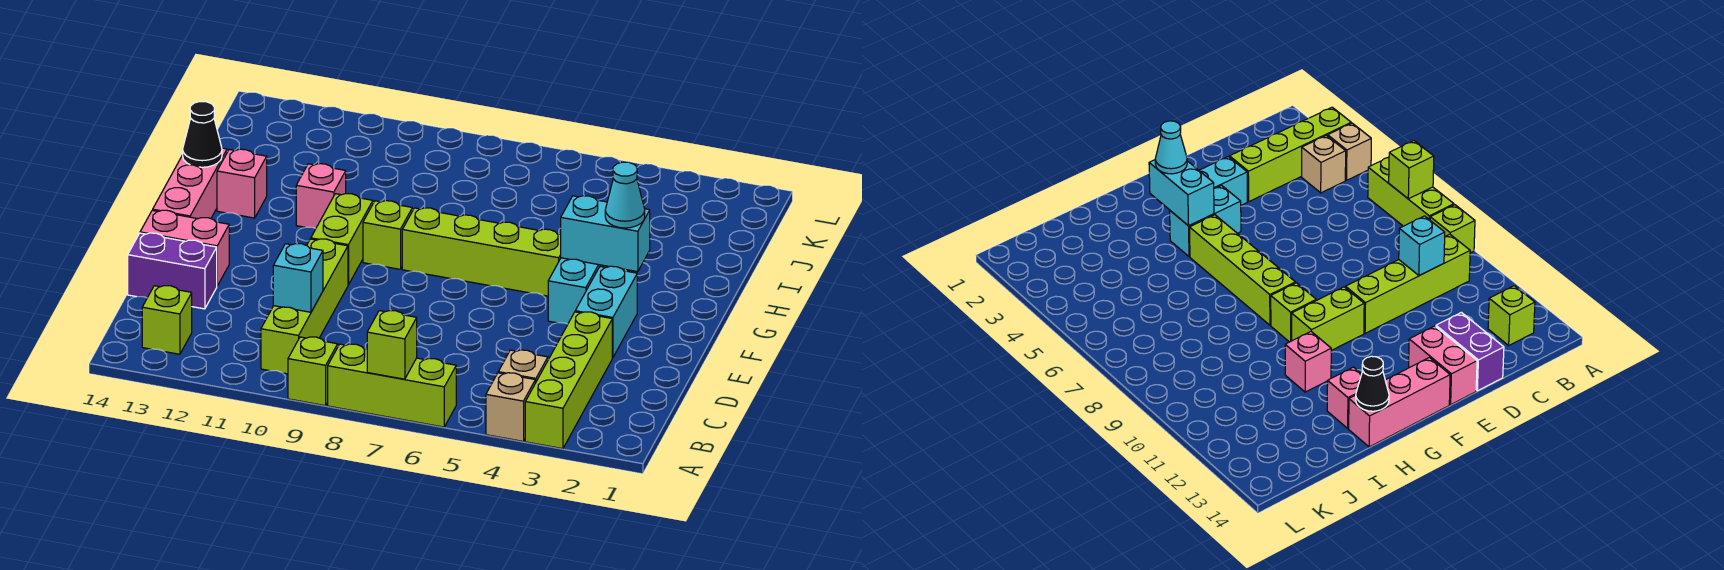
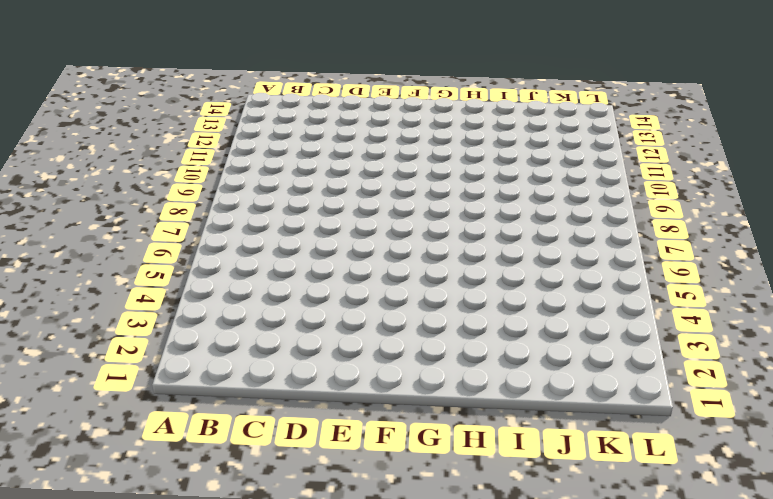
none -> lime brick A3:D3 level 1
none -> tan brick A4 level 1
none -> lime brick A6:A8 level 1

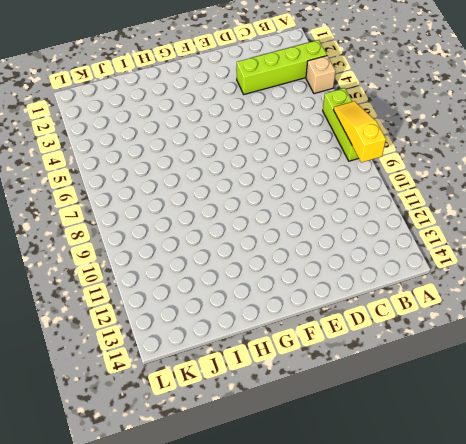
yellow slope A7:A9 level 2 top 9 -> lime brick A7 level 2
none -> lime brick A9 level 1
none -> tan brick B4 level 1
none -> lime brick B10:E10 level 1

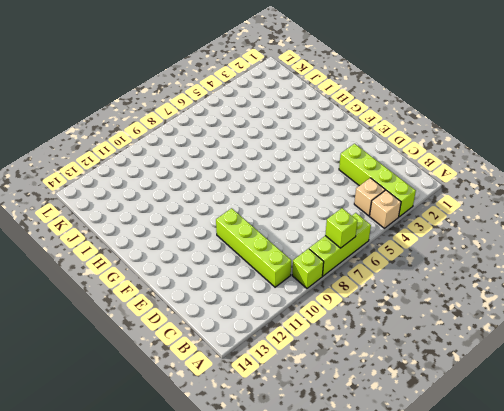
none -> lime brick B13 level 1
none -> purple brick D13:D14 level 1
none -> cyan brick E3:F3 level 1

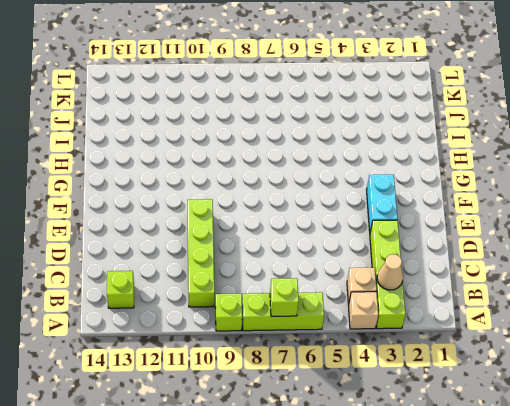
tan cone B3 level 2 -> none
none -> purple brick D13:D14 level 1
none -> pink brick E13:E14 level 1
none -> cyan brick F4:G4 level 1

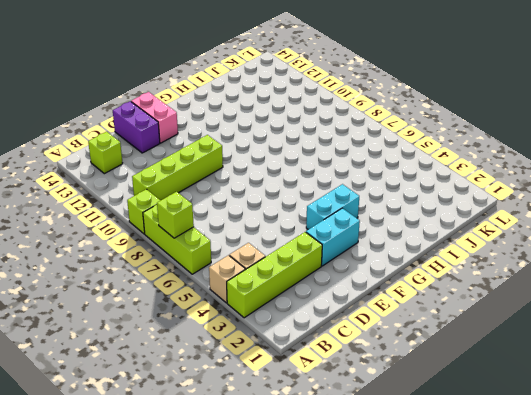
none -> lime brick F10:G10 level 1
none -> pink brick F14:H14 level 1
none -> lime brick G5:G8 level 1

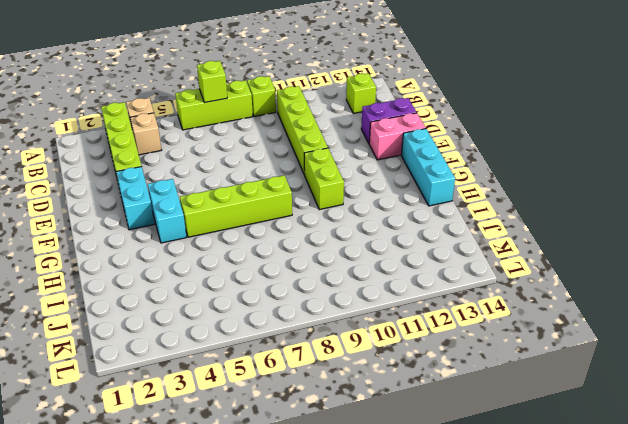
cyan brick F14:H14 level 1 -> pink brick F14:H14 level 1
none -> lime brick G9 level 1
none -> pink brick H11 level 1
none -> pink brick H13 level 1

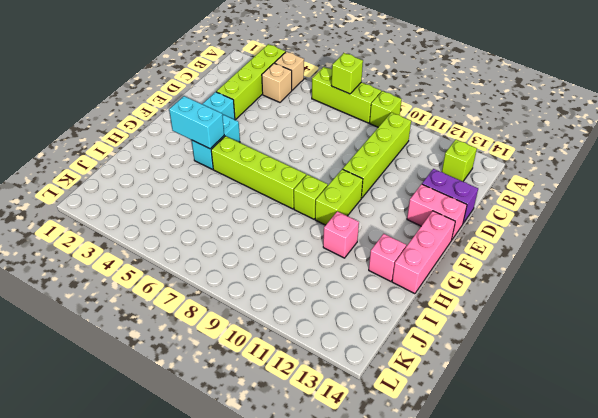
none -> cyan brick C10 level 2
none -> black cone H14 level 2
none -> cyan cone G3 level 3

